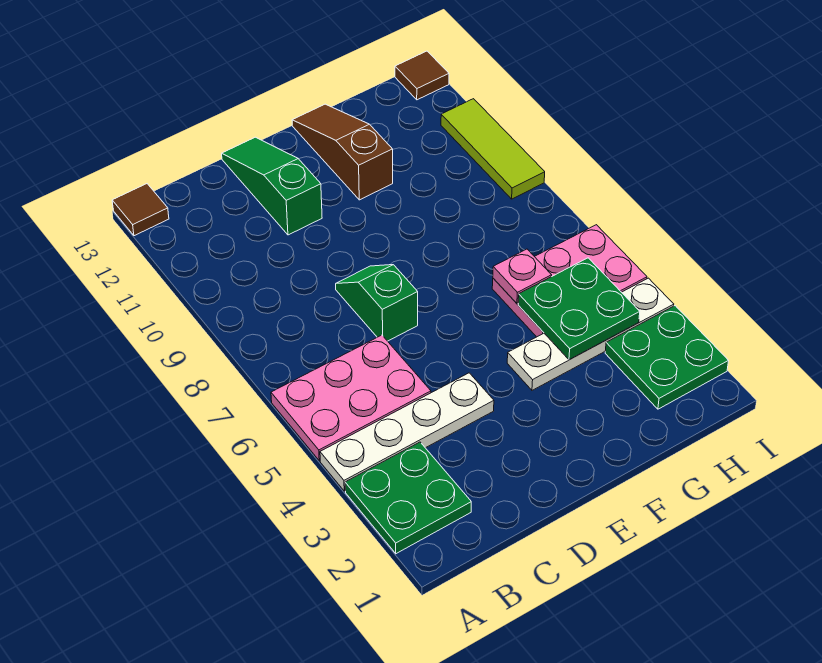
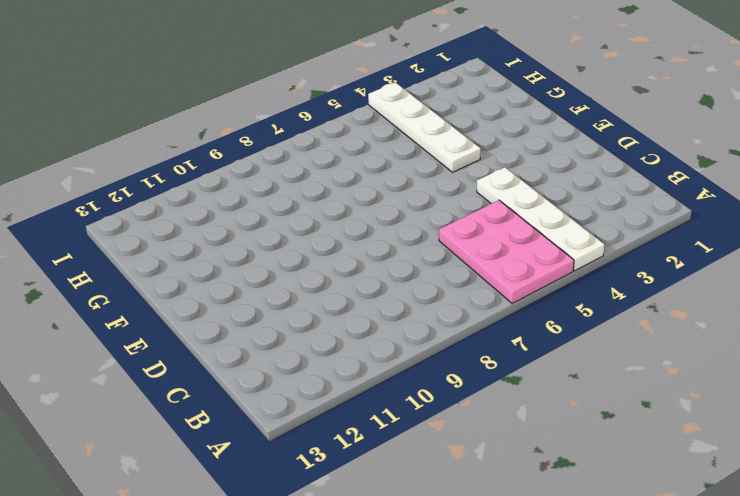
none -> green plate A2:B3 level 1
none -> brown tile A13 level 1
none -> green slope D7:D8 level 1 top 7

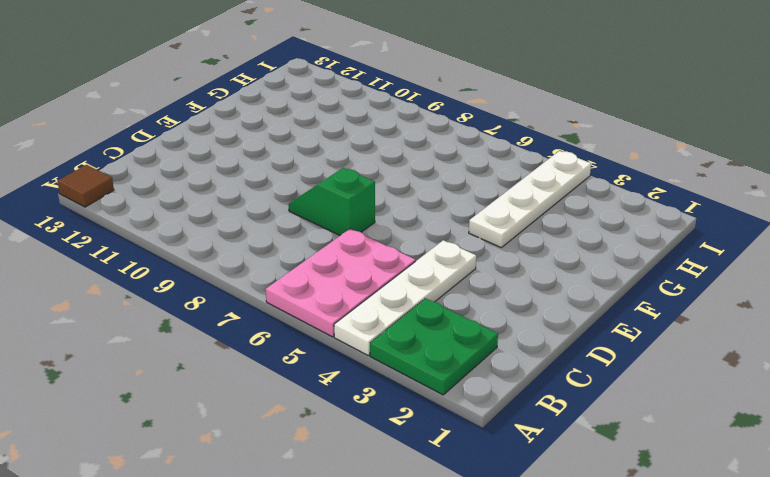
none -> green slope D11:D13 level 1 top 11
none -> brown slope F11:F13 level 1 top 11
none -> pink plate G5:I6 level 1

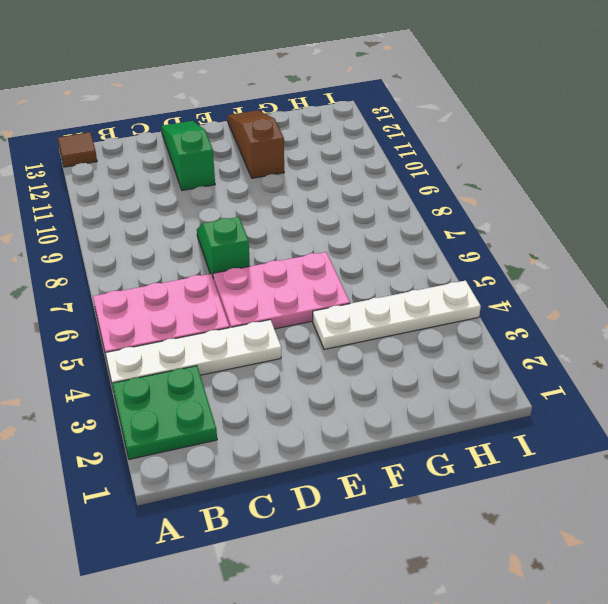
pink plate D5:F6 level 1 -> pink plate G5:I6 level 1
none -> green plate H2:I3 level 1
none -> lime tile I9:I11 level 1
none -> brown tile I13 level 1

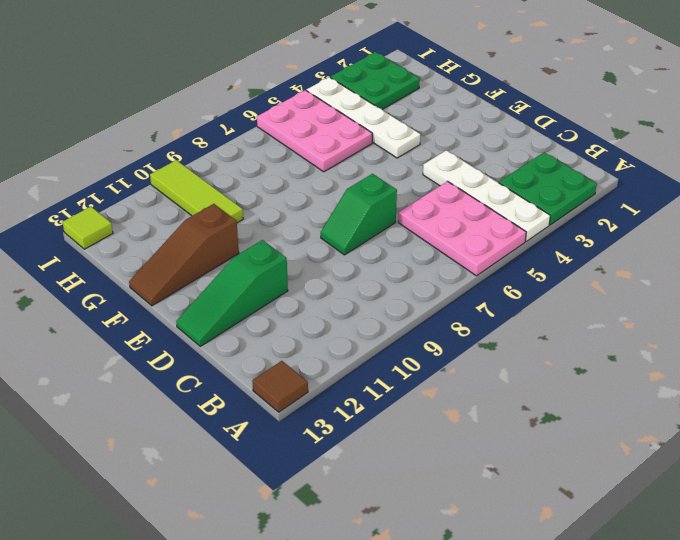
lime tile G10:I10 level 1 -> lime tile I9:I11 level 1
lime tile I13 level 1 -> brown tile I13 level 1
none -> green plate G4:H5 level 2
none -> pink plate G6 level 2

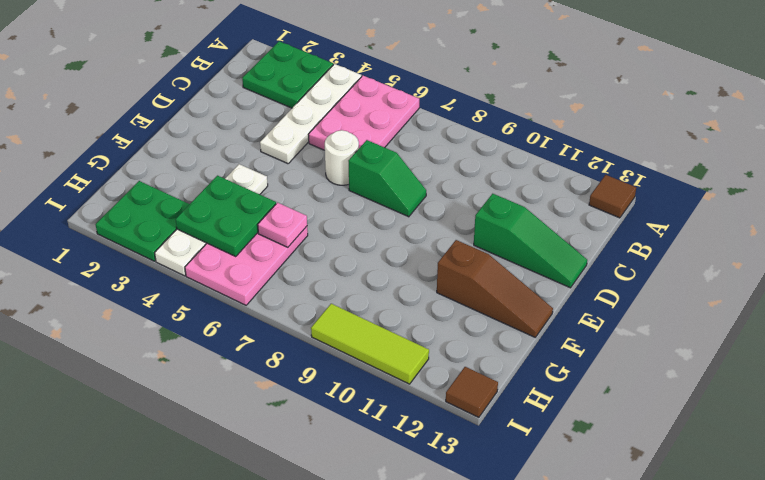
white round brick D6 level 1 -> none

